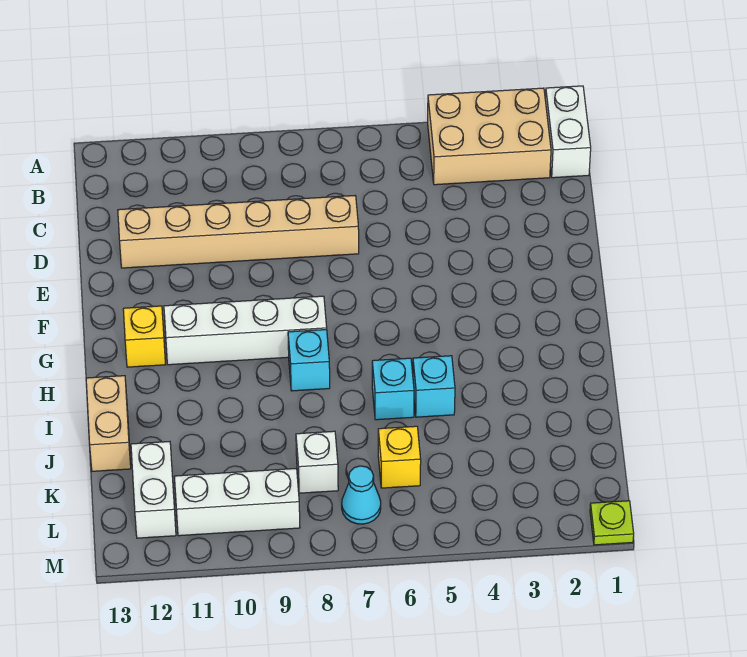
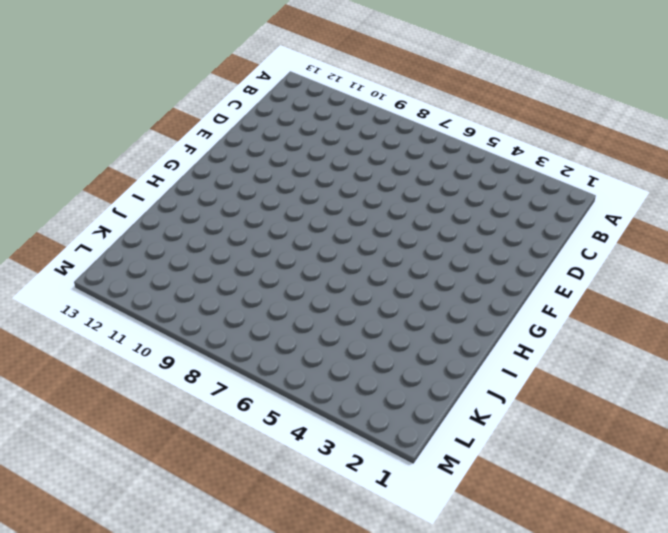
none -> white brick A1:B1 level 1
none -> tan brick A2:B4 level 1
none -> tan brick D7:D12 level 1

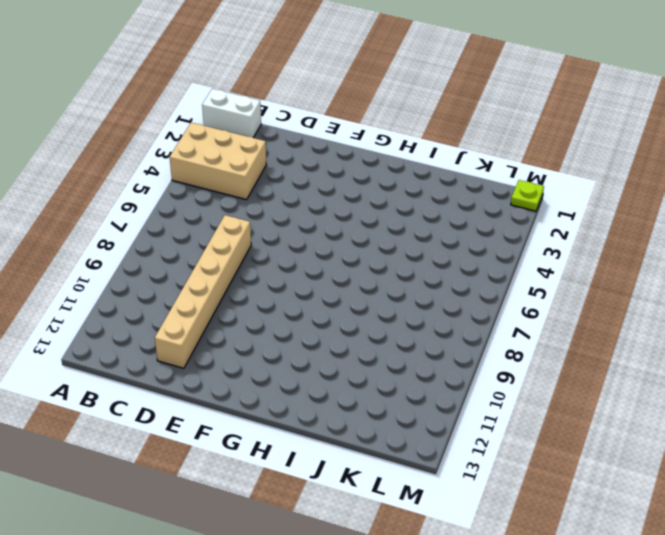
tan brick A3:C4 level 1 -> tan brick A2:B4 level 1
none -> white brick G8:G11 level 1
none -> yellow brick G12 level 1
none -> cyan brick H8 level 1

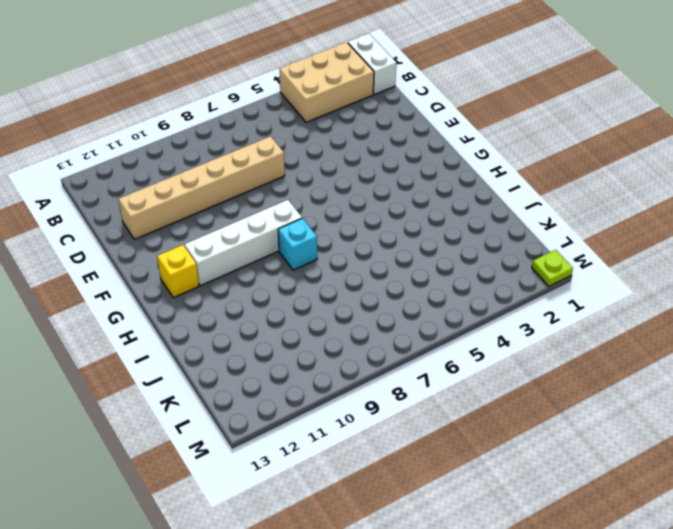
none -> cyan brick I5 level 1
none -> cyan brick I6 level 1
none -> tan brick I13:J13 level 1

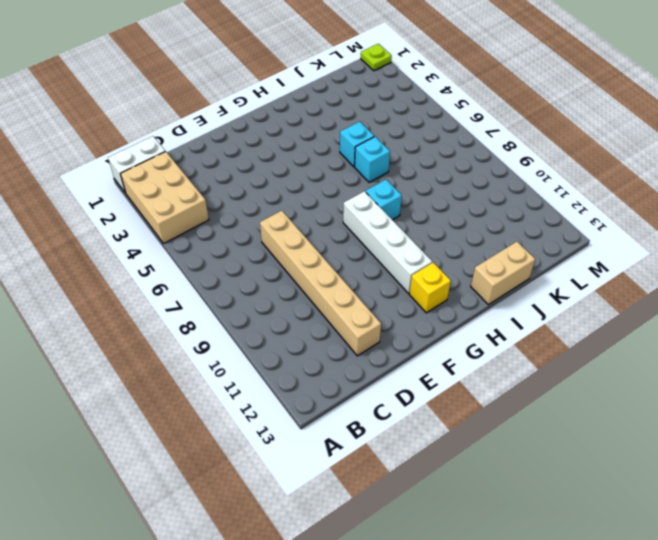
none -> yellow brick K6 level 1
none -> white brick K8 level 1
none -> white brick K12:L12 level 1

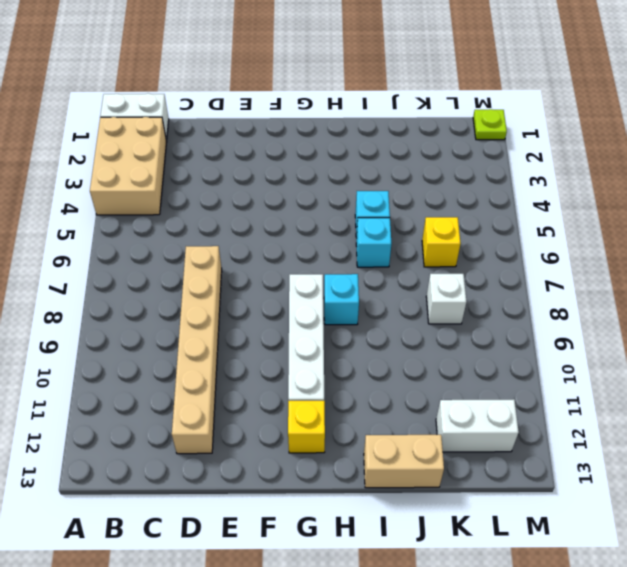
none -> cyan cone L7 level 1
none -> white brick L9:L11 level 1

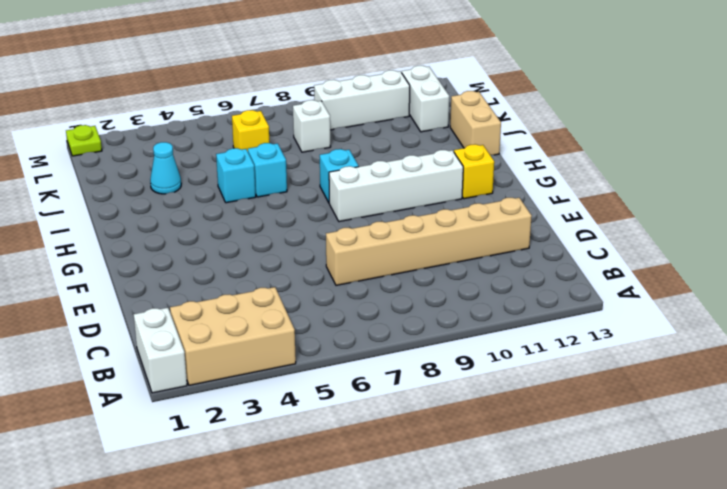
cyan cone J3 level 1 -> cyan cone L7 level 1

